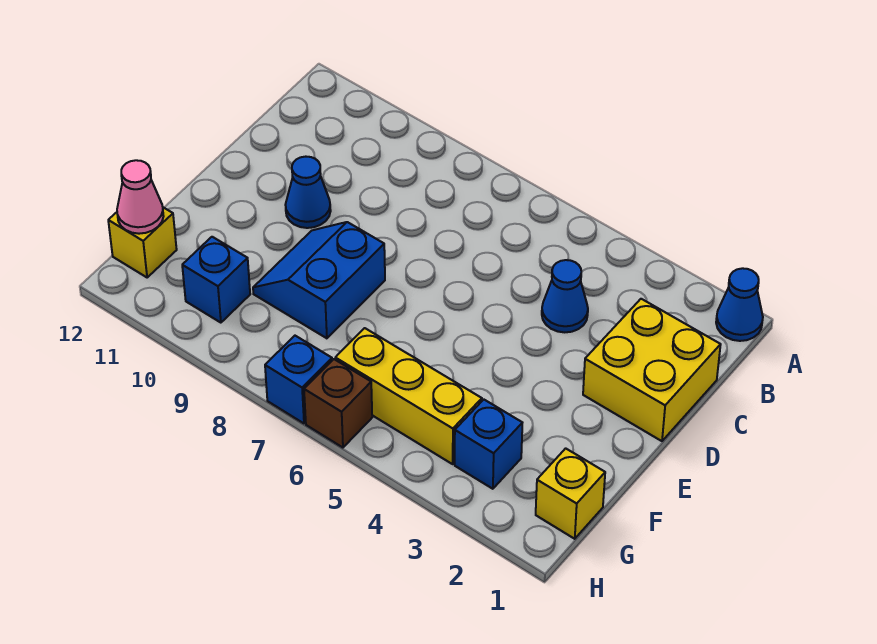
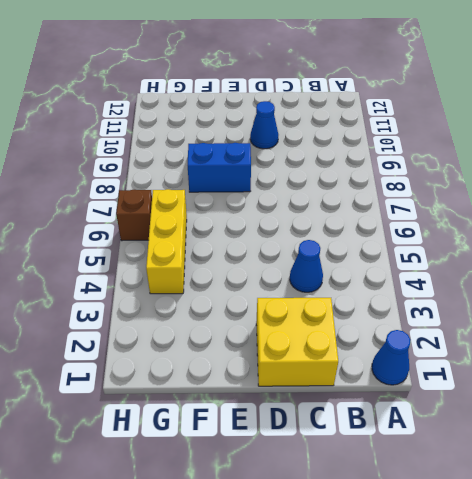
none -> yellow brick G1 level 1
none -> blue brick G3 level 1
none -> blue brick G10 level 1

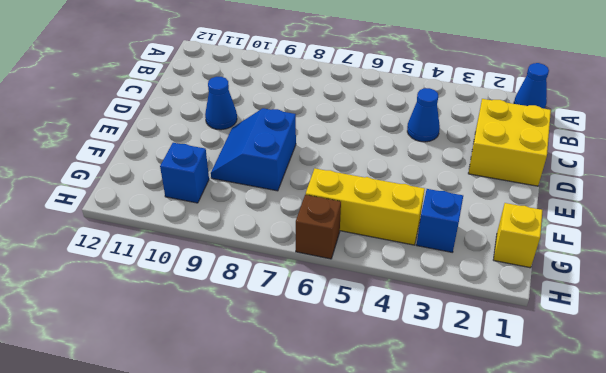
none -> yellow brick G12 level 1
none -> blue brick H7 level 1
none -> pink cone G12 level 2

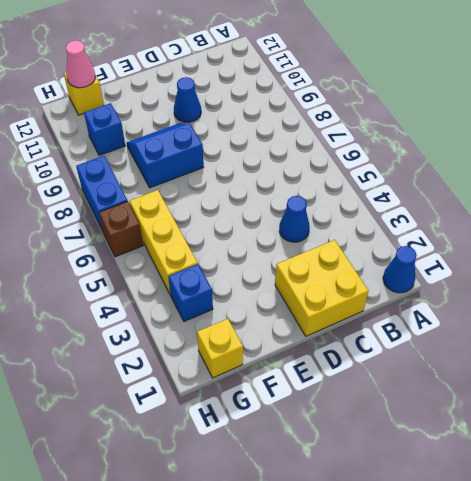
blue brick H7:H8 level 1 -> blue brick H7 level 1

